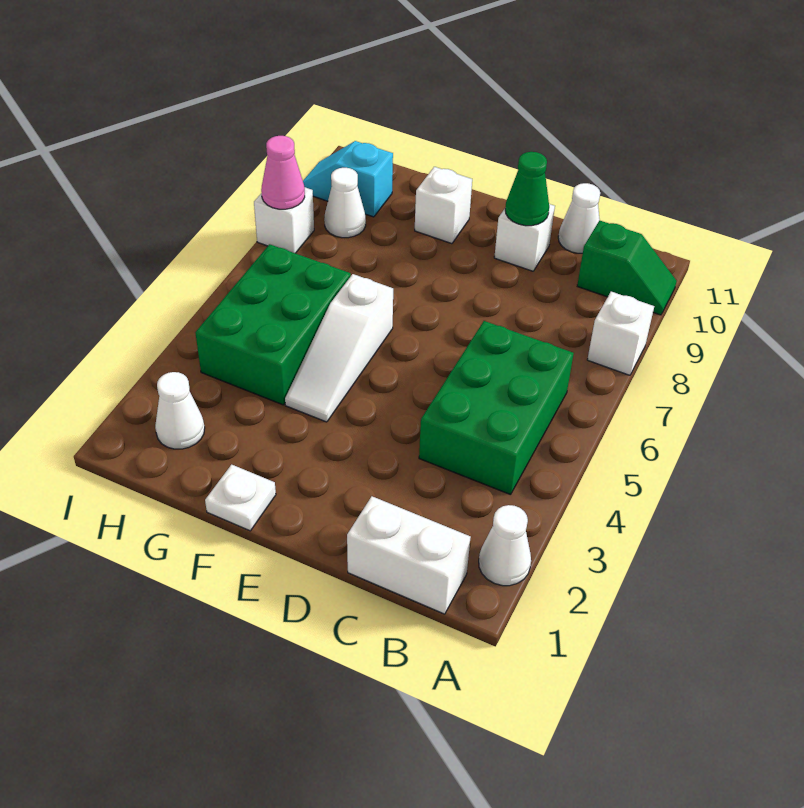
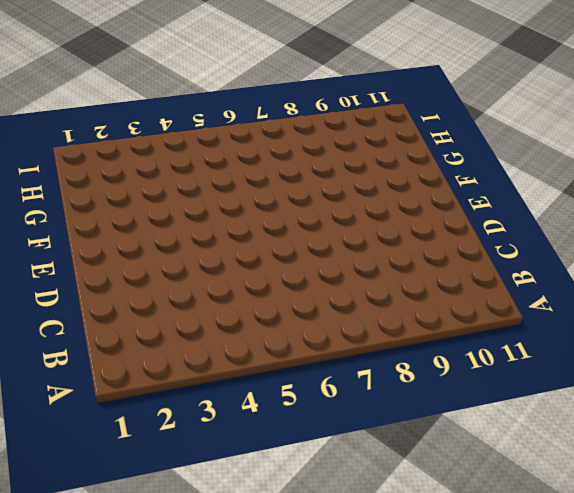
none -> white cone A2 level 1
none -> white brick A8 level 1
none -> green slope A10:B10 level 1 top B

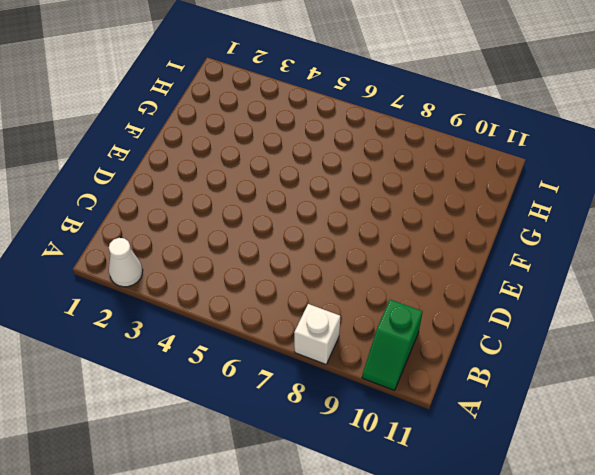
none -> white brick B1:C1 level 1
none -> green brick B4:C6 level 1
none -> white cone C11 level 1

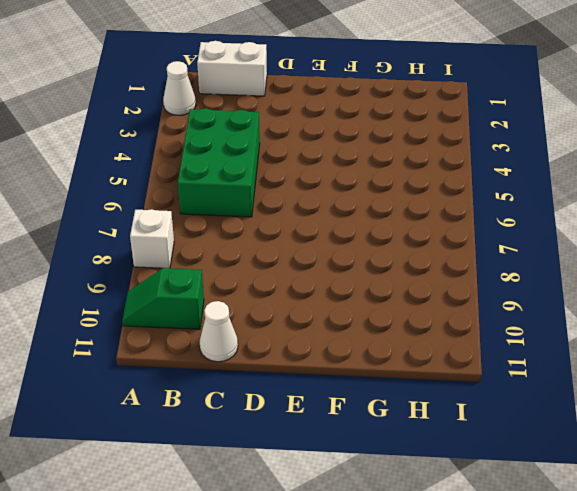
none -> white brick D10 level 1
none -> white plate F1 level 1
none -> white slope F4:F6 level 1 top 6

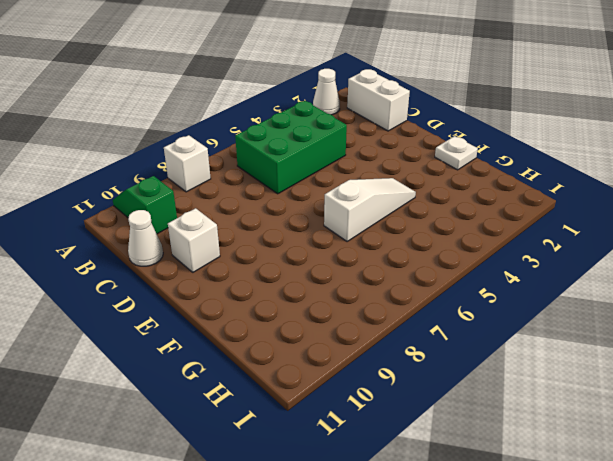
none -> white brick F10 level 1
none -> green brick G4:H6 level 1
none -> white cone H2 level 1

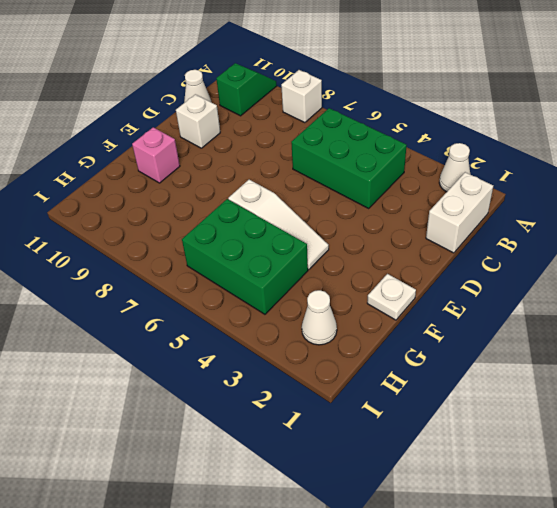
pink brick F10 level 1 -> white brick F10 level 1
none -> white cone H9 level 1
none -> cyan slope H10:I10 level 1 top H
none -> white brick I8 level 1

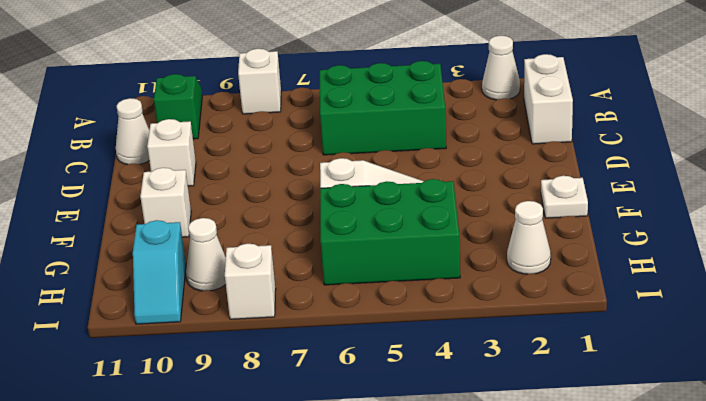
none -> green cone D10 level 2
none -> pink cone I8 level 2

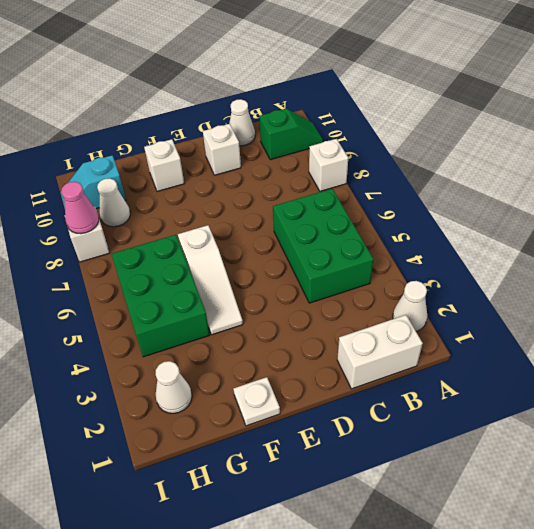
none -> green cone D10 level 2

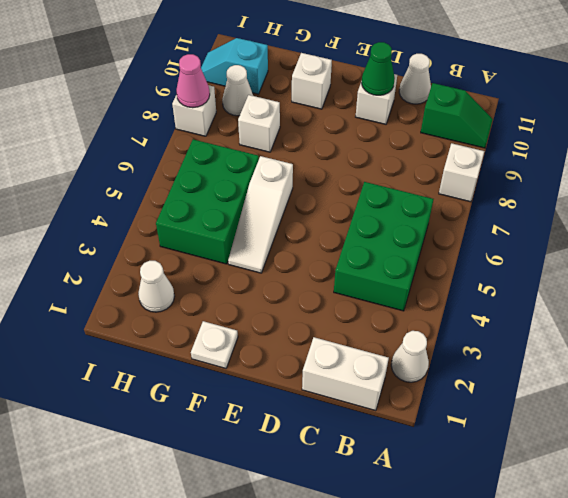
white brick G8 level 1 -> none

